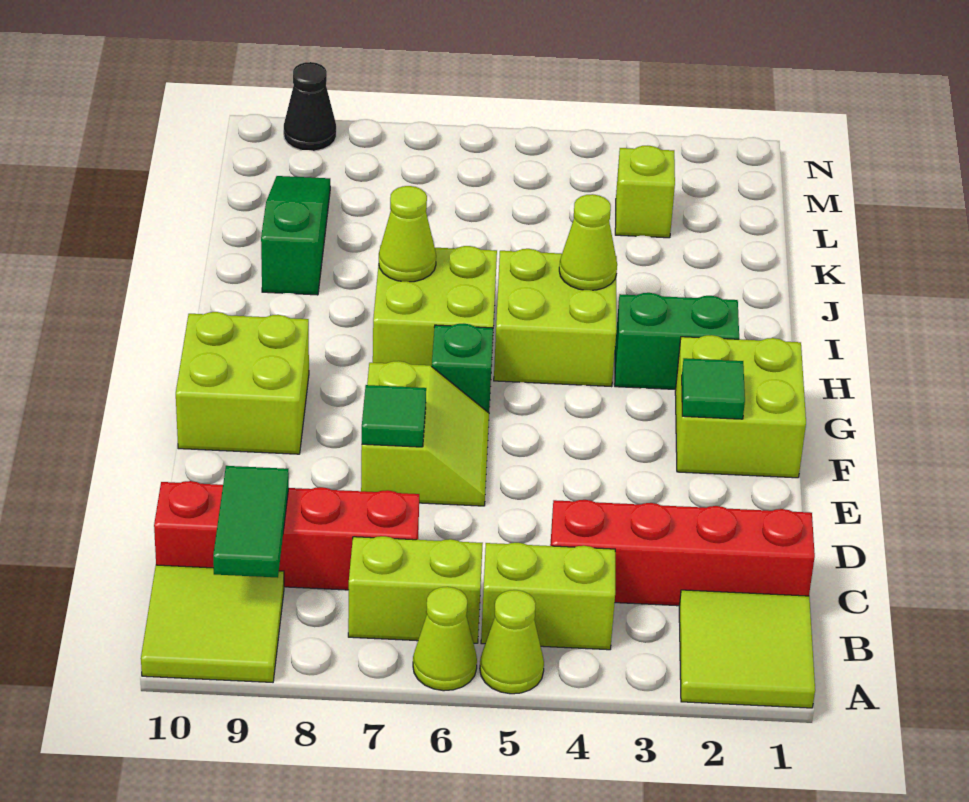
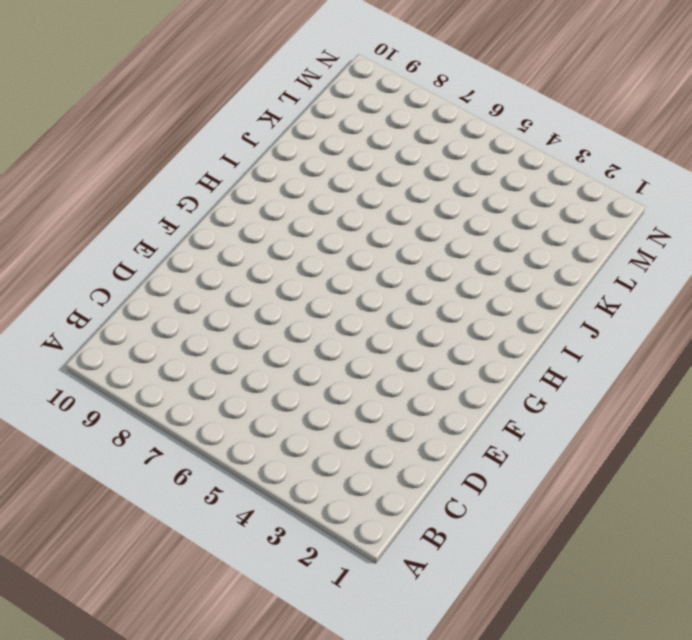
none -> lime tile A1:B2 level 1
none -> lime cone A5 level 1
none -> lime cone A6 level 1

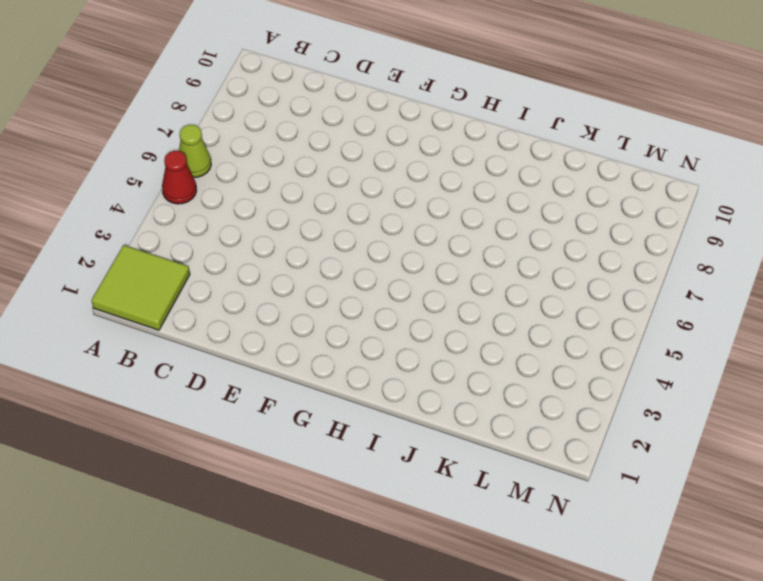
red cone A5 level 1 -> lime cone A5 level 1
none -> lime tile A9:B10 level 1
none -> lime brick B4:B5 level 1
none -> lime brick B6:B7 level 1

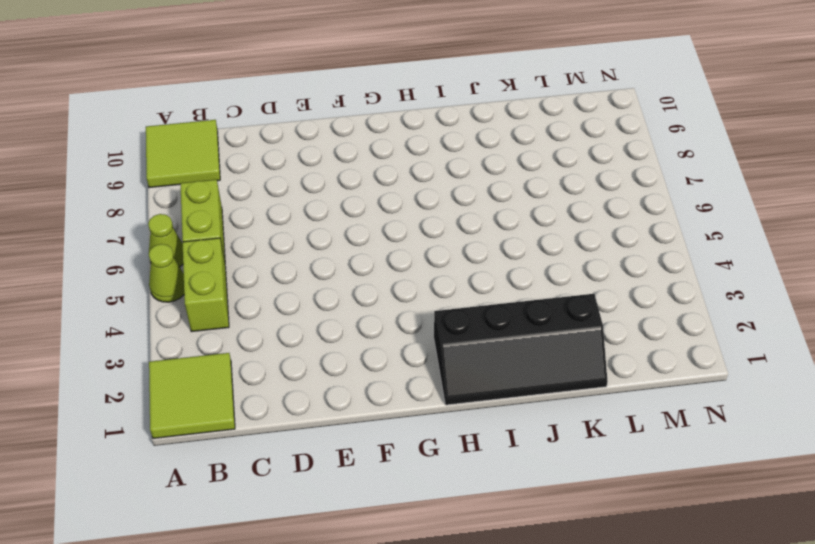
black slope H1:K2 level 1 top 2 -> green brick H2:H3 level 1
none -> red brick C1:C4 level 1
none -> red brick C7:C10 level 1
none -> lime slope E6:F7 level 1 top 7

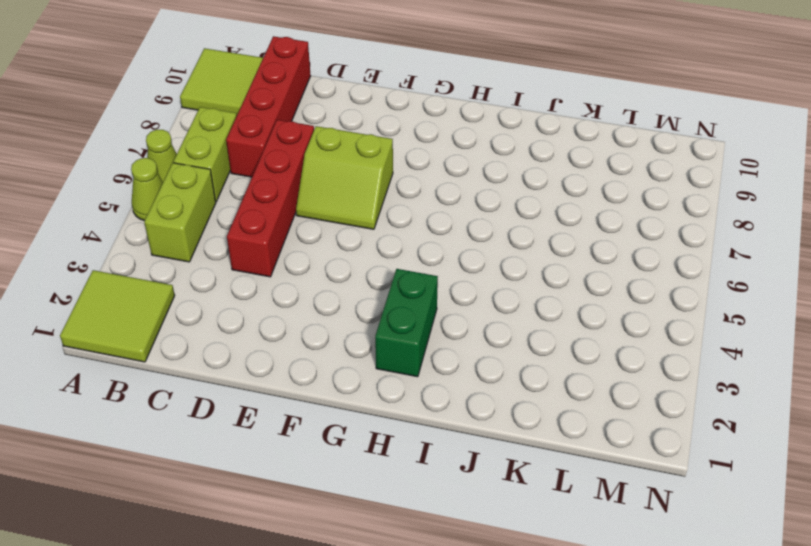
red brick D4:D7 level 1 -> red brick C1:C4 level 1
none -> lime brick F1:G2 level 1
none -> lime brick F9:G10 level 1
none -> green brick G6 level 1

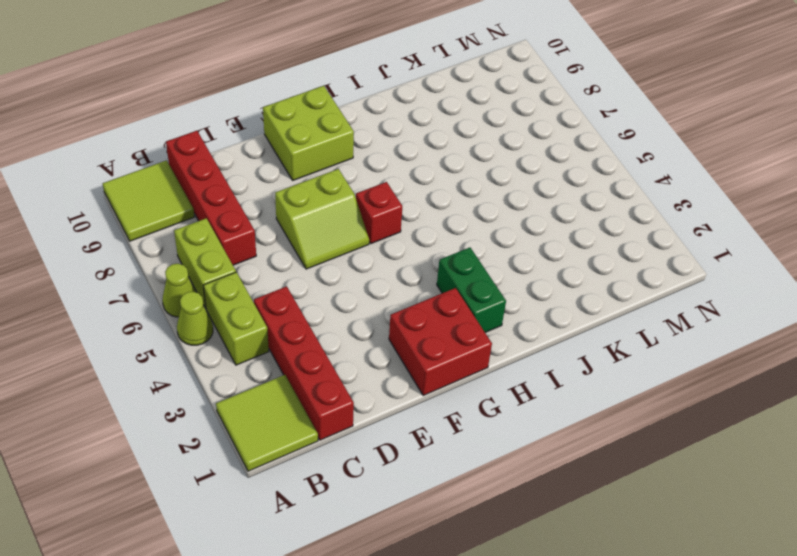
red brick F1:G2 level 1 -> lime brick F1:G2 level 1
red brick G6 level 1 -> green brick G6 level 1
none -> lime brick H4:I5 level 1
none -> lime brick H6:I7 level 1
none -> green slope J9:L9 level 1 top J

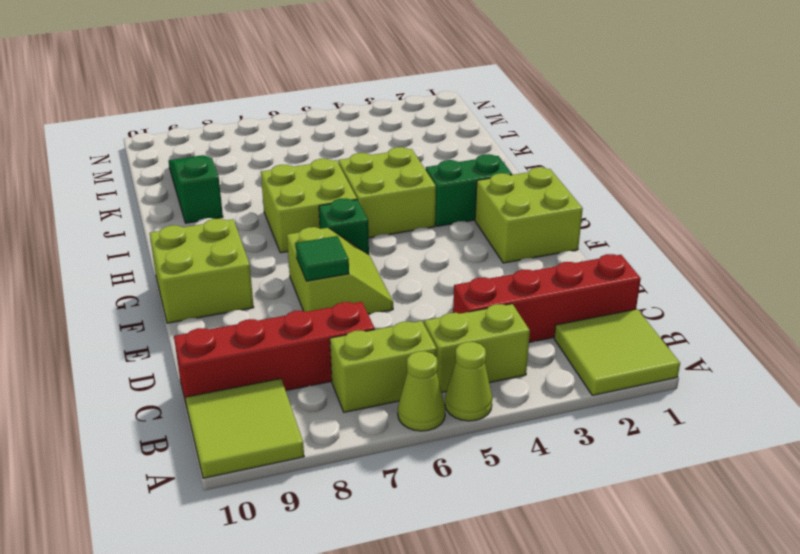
none -> lime brick L3 level 1
none -> black cone N9 level 1
none -> green tile B9:C9 level 2

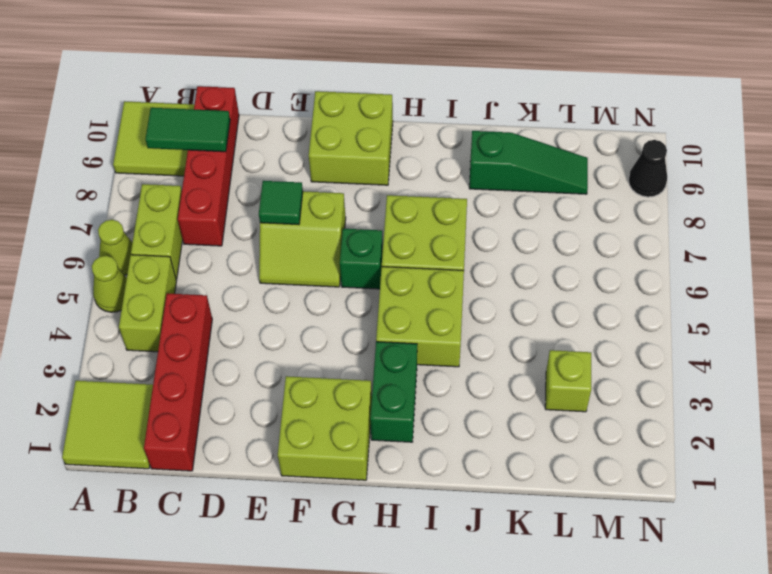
none -> green tile F2 level 2
none -> lime cone I4 level 2
none -> lime cone I7 level 2

